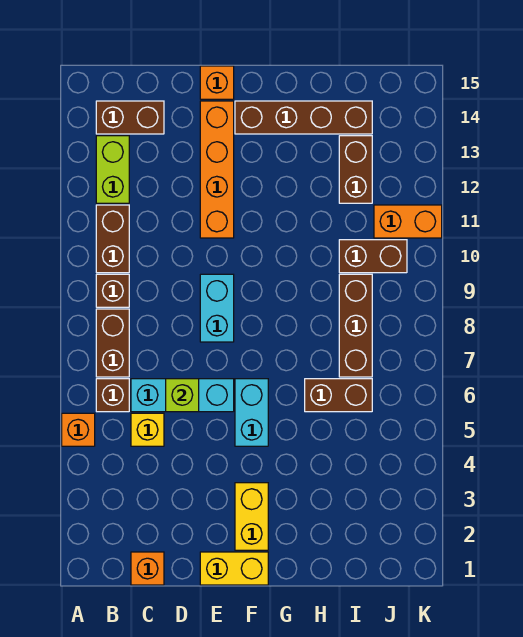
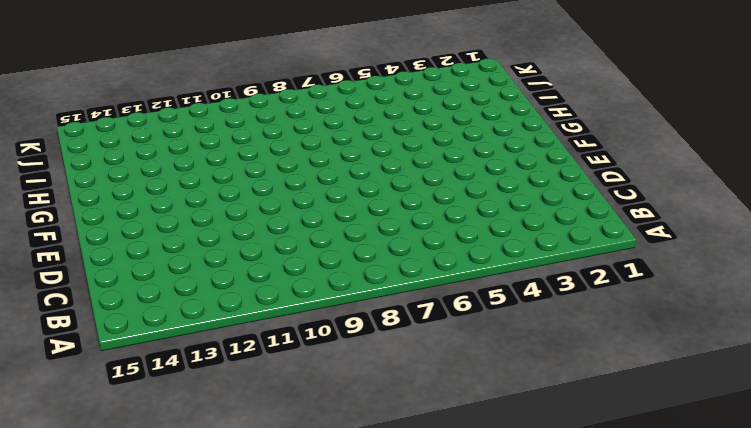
none -> orange brick A5 level 1
none -> brown brick B6 level 1
none -> brown brick B7:B8 level 1

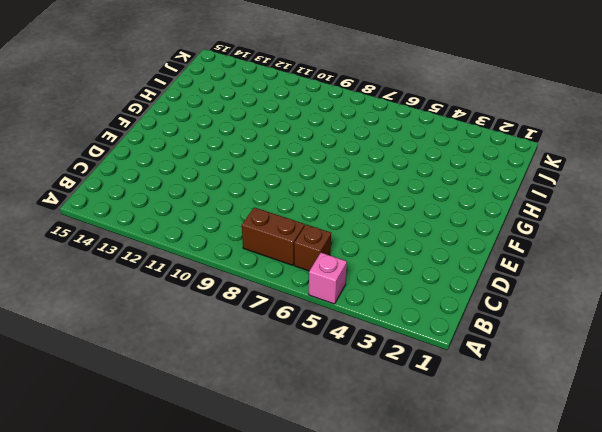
pink brick A5 level 1 -> orange brick A5 level 1
none -> brown brick B9 level 1
none -> brown brick B10:B11 level 1
none -> lime brick B12:B13 level 1

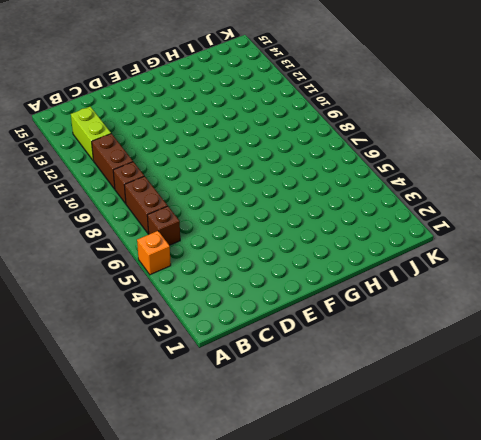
none -> brown brick B14:C14 level 1
none -> orange brick C1 level 1
none -> yellow brick C5 level 1

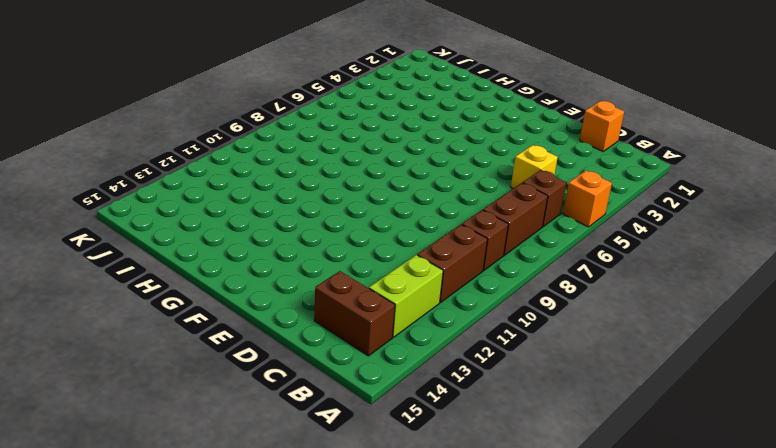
none -> cyan brick C6:E6 level 1
none -> yellow brick E1:F1 level 1
none -> cyan brick E8:E9 level 1

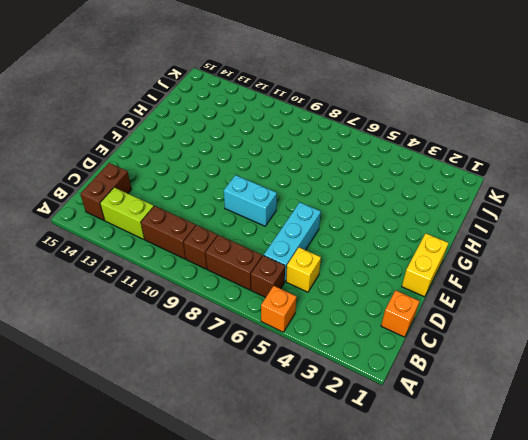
none -> orange brick E11:E14 level 1
none -> orange brick E15 level 1
none -> yellow brick F2:F3 level 1

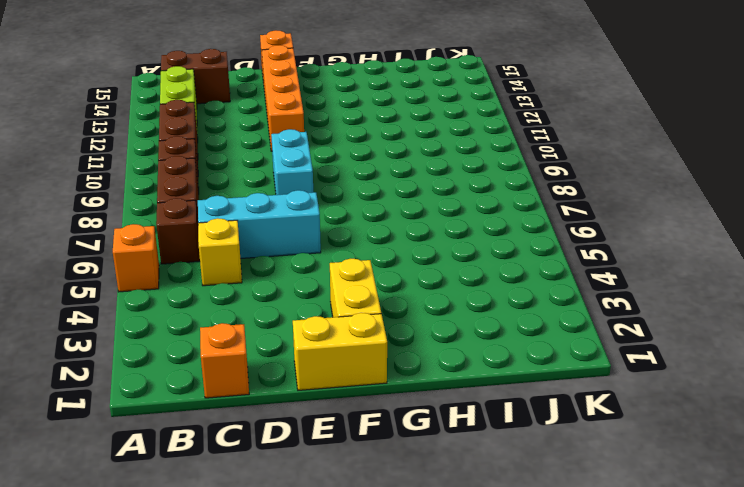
none -> cyan brick F5:F6 level 1
none -> brown brick F14:I14 level 1
none -> brown brick H6:I6 level 1

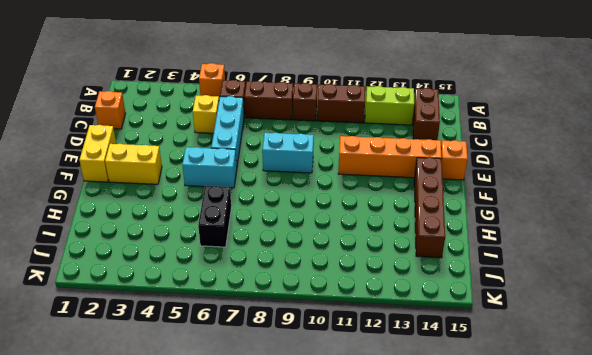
black brick H6:I6 level 1 -> brown brick H6:I6 level 1
none -> brown brick I7:I9 level 1
none -> brown brick I10:J10 level 1
none -> brown brick I12:I13 level 1

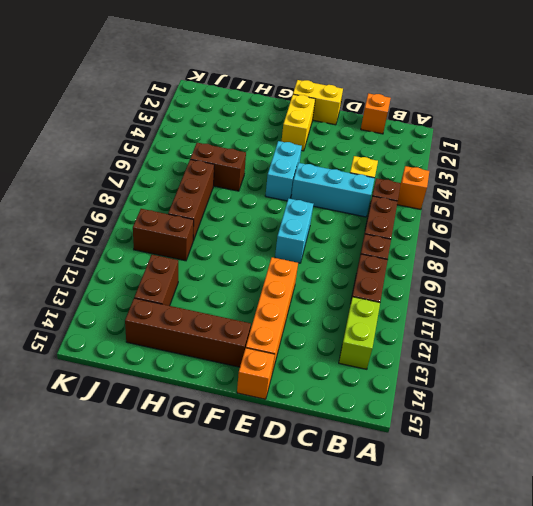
none -> brown brick B14:C14 level 1
none -> orange brick J11:K11 level 1
none -> lime brick D6 level 2

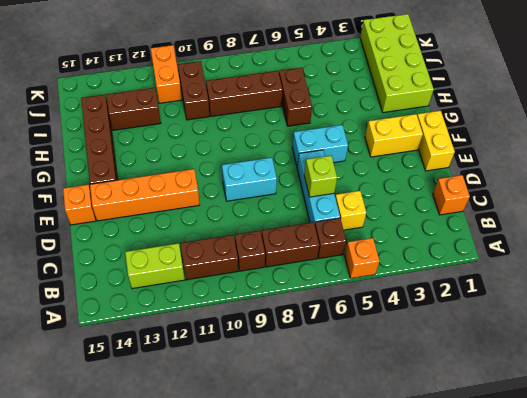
lime brick H1:K2 level 1 -> none
none -> brown brick B14:C14 level 1

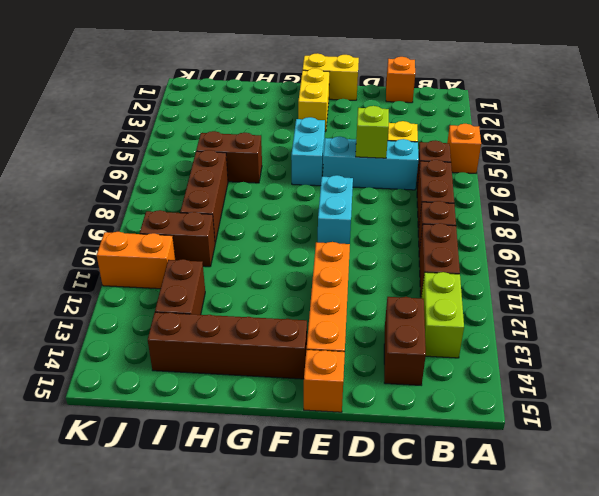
brown brick C13:C14 level 1 -> brown brick B14:C14 level 1

